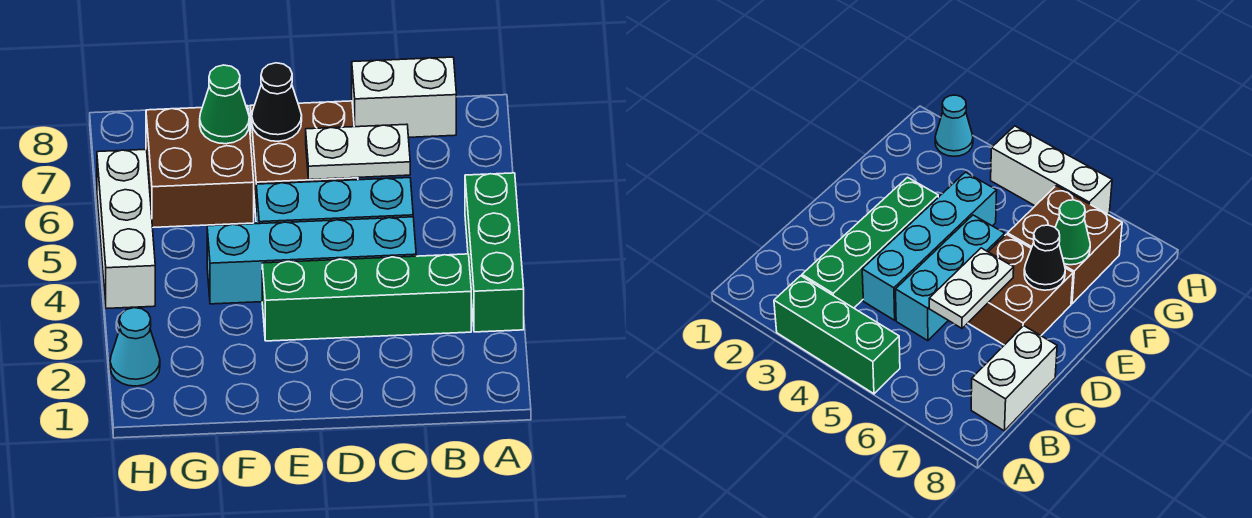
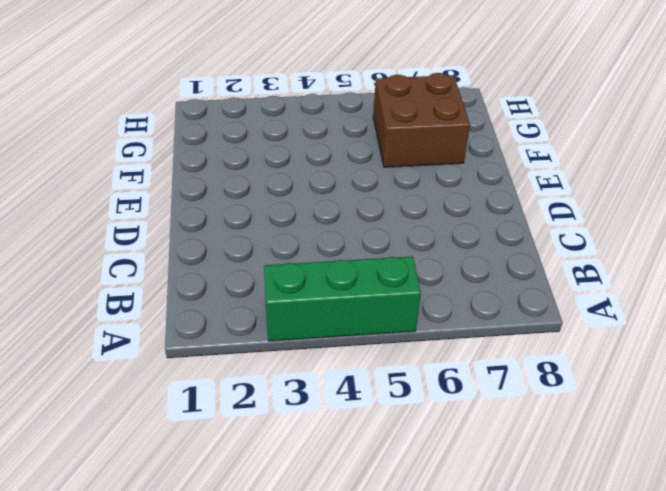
none -> green brick B3:E3 level 1
none -> white brick B8:C8 level 1
none -> cyan brick C4:F4 level 1

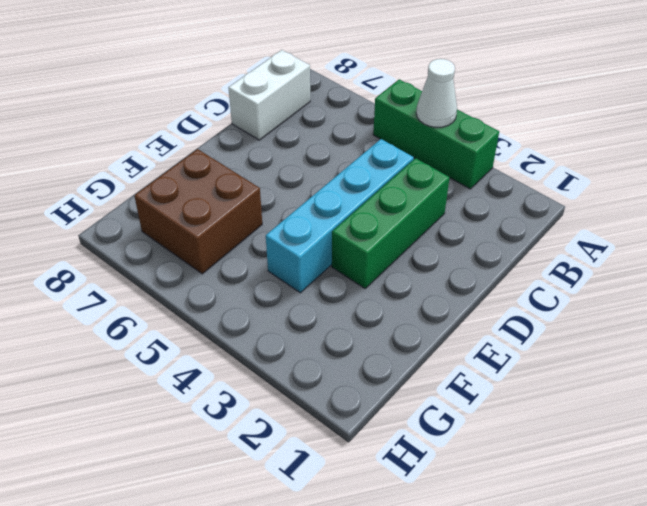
white cone A4 level 2 -> none
green brick C3:E3 level 1 -> green brick B3:E3 level 1
none -> cyan brick C5:E5 level 1
none -> brown brick D6:E7 level 1
none -> cyan cone H2 level 1

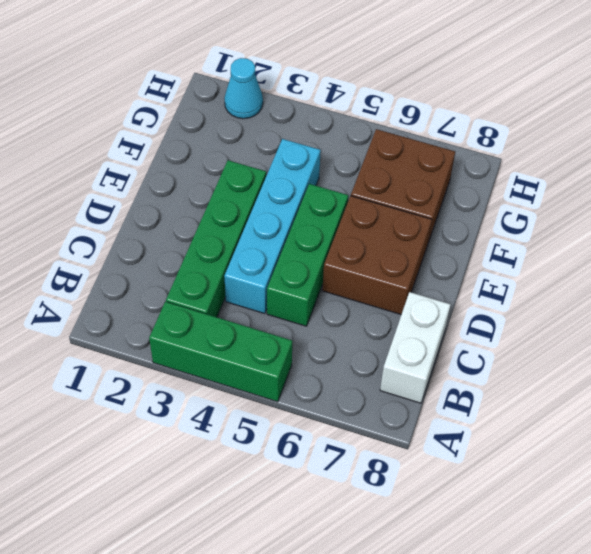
green brick C5:E5 level 1 -> cyan brick C5:E5 level 1
none -> white brick H4:H6 level 1
none -> white plate C6:D6 level 2
none -> black cone E7 level 2

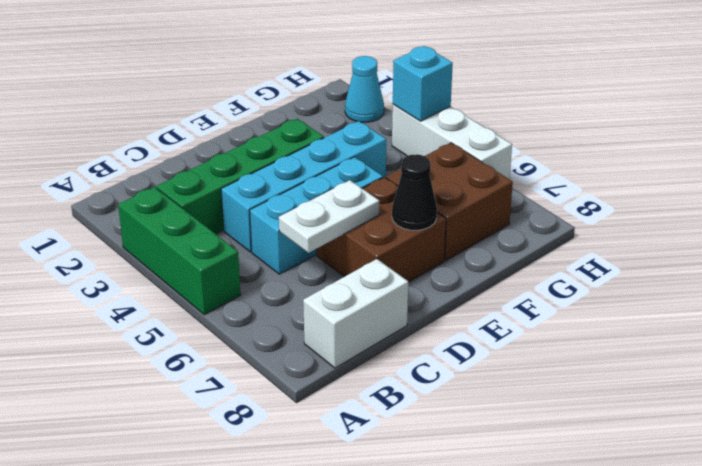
cyan brick H4 level 2 -> none
none -> green cone F7 level 2

